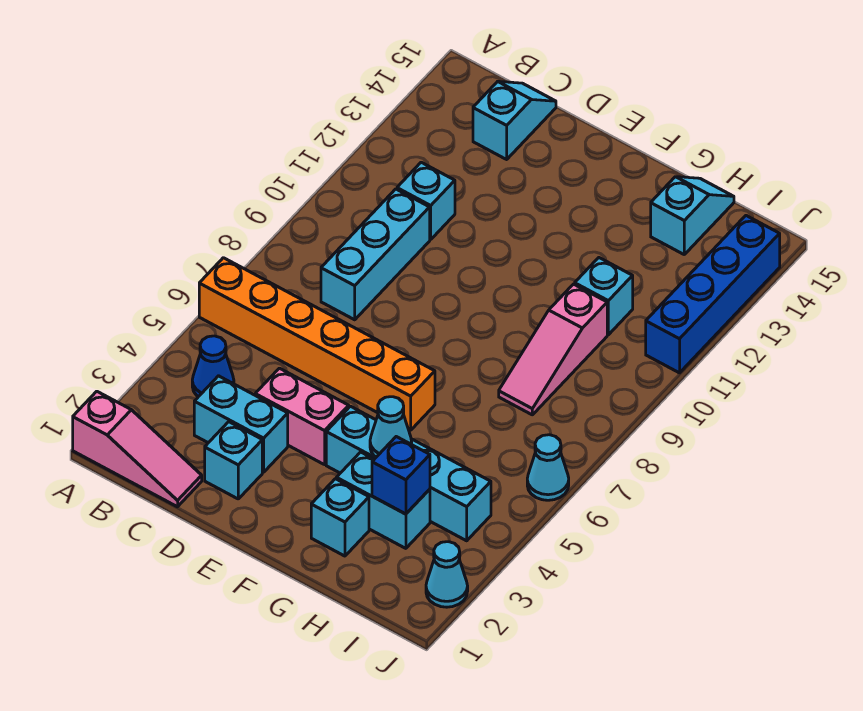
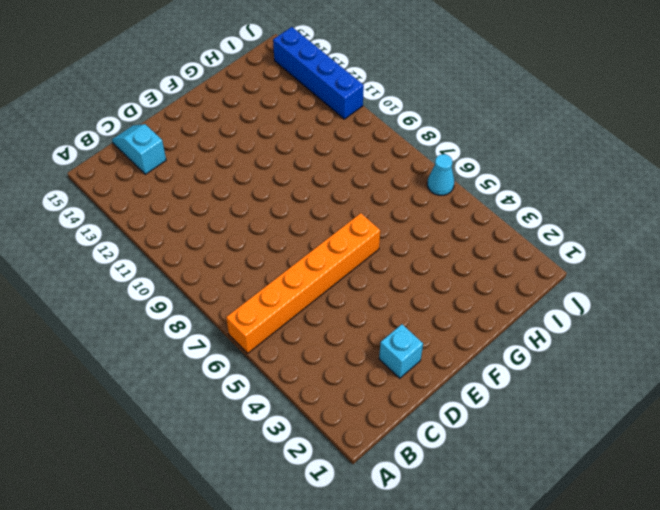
none -> pink slope A1:C1 level 1 top A
none -> blue cone B4 level 1
none -> cyan brick C3:D3 level 1

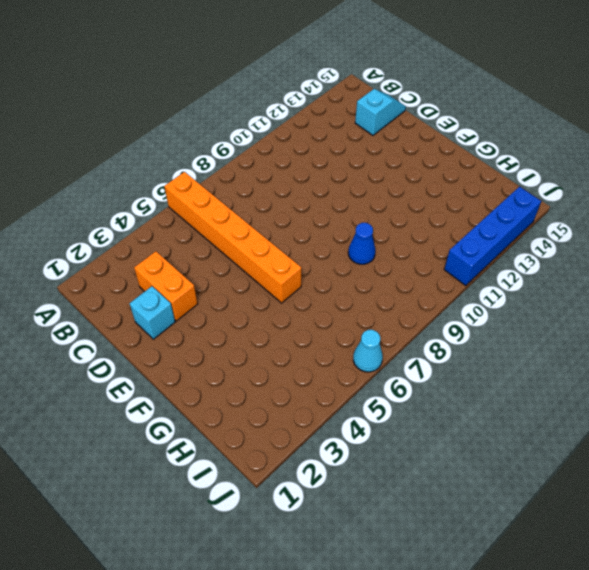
orange brick C3:D3 level 1 -> cyan brick C3:D3 level 1
blue cone G9 level 1 -> blue cone B4 level 1
none -> pink slope A1:C1 level 1 top A
none -> cyan brick C8:C10 level 1
none -> cyan brick C11 level 1

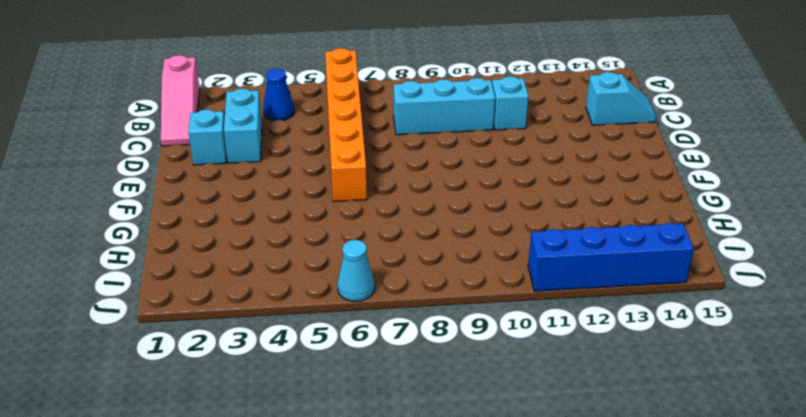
none -> pink brick D4:E4 level 1
none -> cyan brick F4:I4 level 1
none -> cyan brick G2 level 1

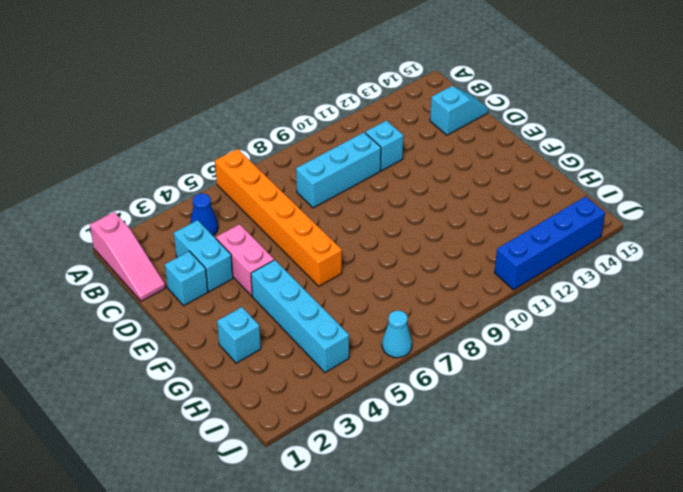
none -> cyan brick G3:H3 level 1
none -> pink slope H8:H10 level 1 top 10
none -> cyan brick H11 level 1

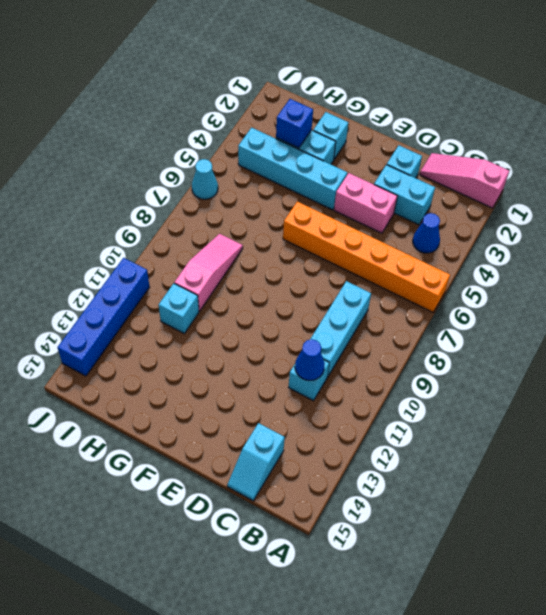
blue cone C11 level 2 -> none
none -> cyan slope H14:H15 level 1 top 14
none -> cyan cone J2 level 1
none -> cyan cone G4 level 2

